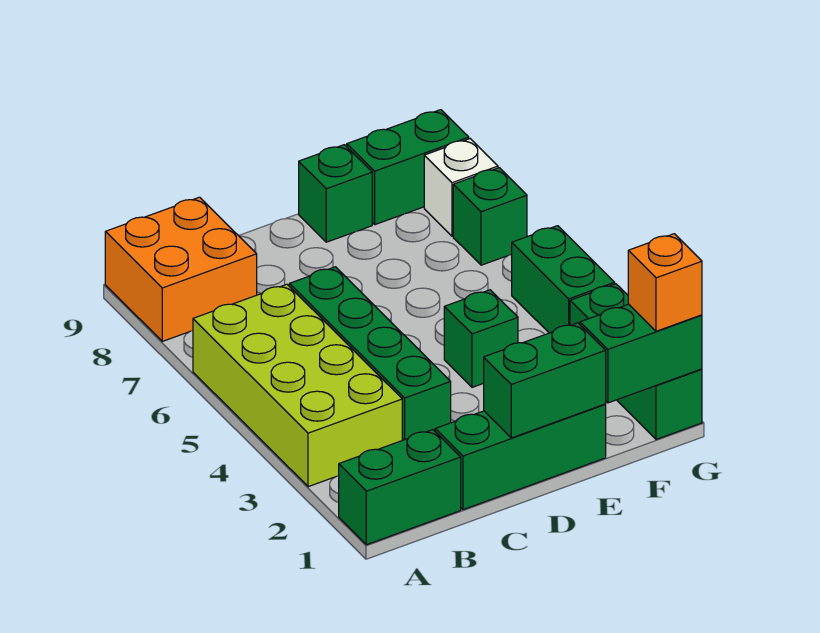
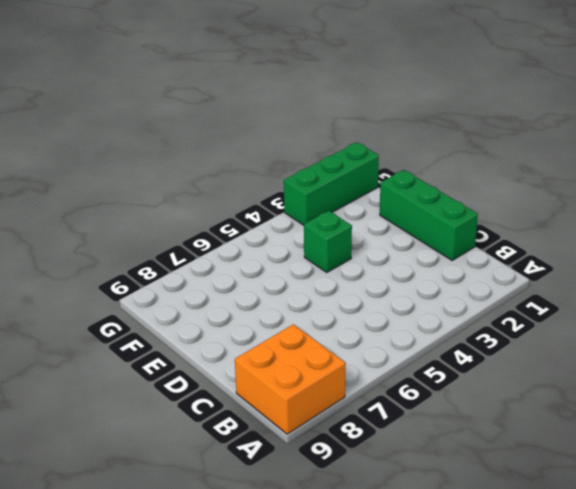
none -> green brick A1:B1 level 1
none -> lime brick A3:B6 level 1
none -> green brick C3:C6 level 1

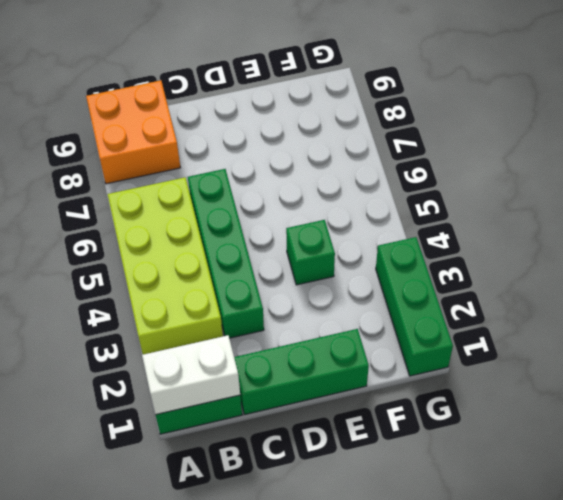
white brick A1:B1 level 2 -> none
none -> green brick E9 level 1
none -> green brick F9:G9 level 1
none -> green brick G4:G5 level 1

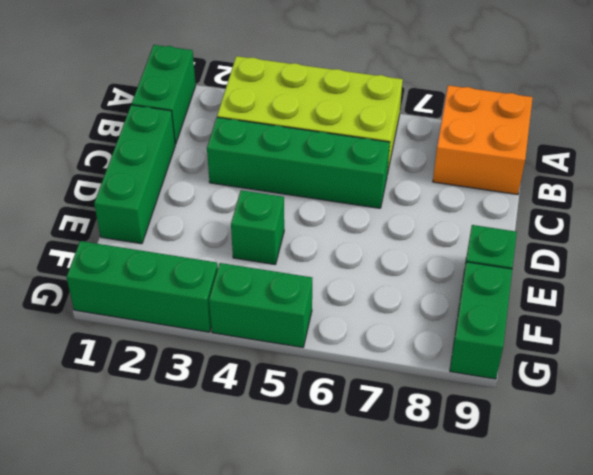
none -> green brick G7 level 1
none -> white brick G8 level 1
none -> green brick D1:E1 level 2

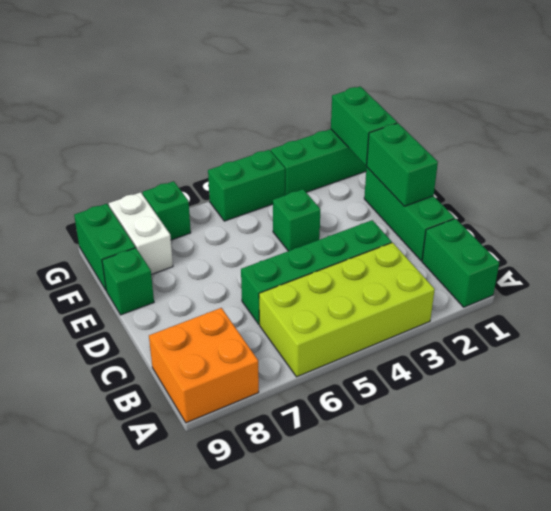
white brick F8:G8 level 1 -> white brick G8 level 1
none -> orange brick G1 level 3

